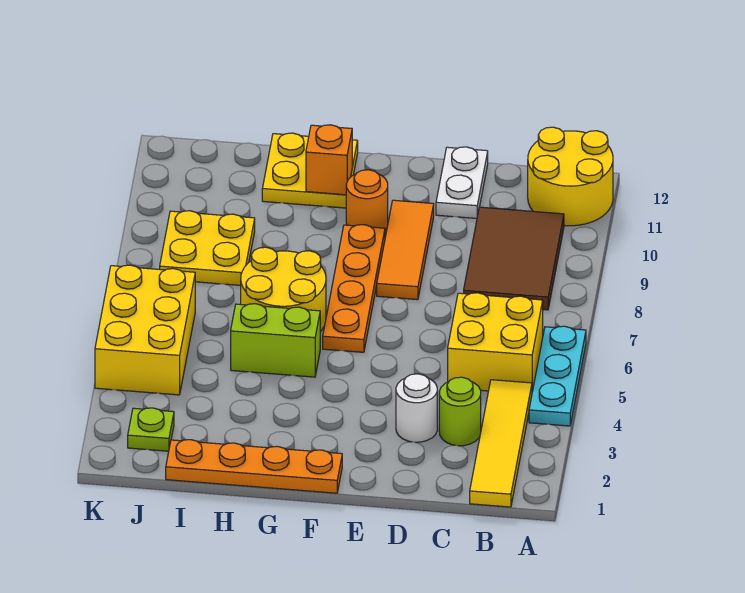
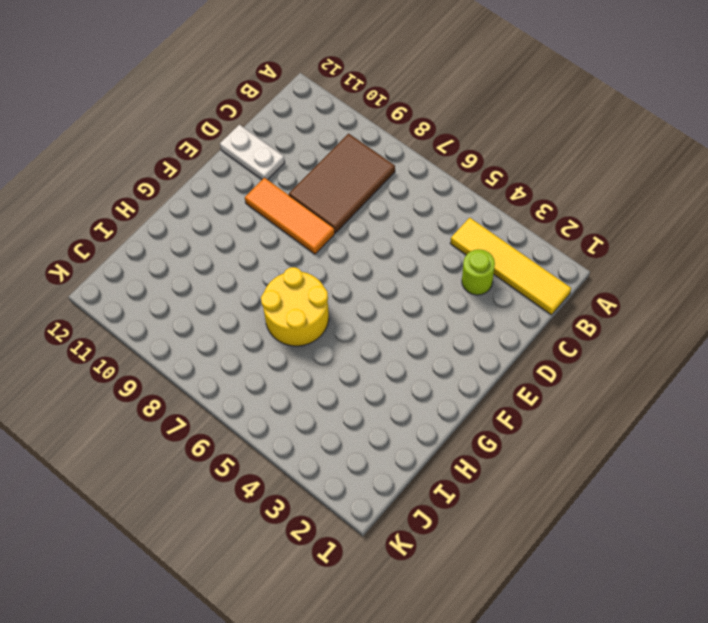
brown tile B8:D9 level 1 -> brown tile B8:C10 level 1
none -> cyan plate A4:A6 level 1
none -> yellow round brick A11:B12 level 1
none -> yellow brick B5:C6 level 1

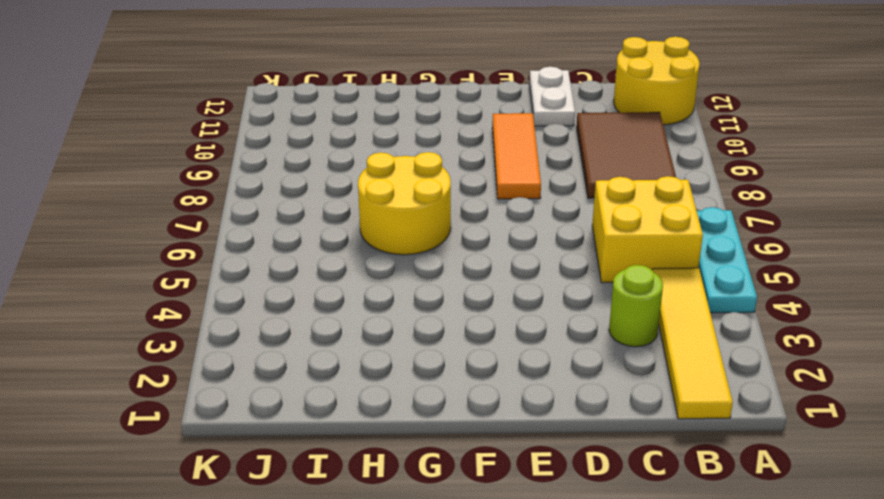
none -> white round brick D3 level 1
none -> orange plate F1:I1 level 1
none -> orange plate F6:F9 level 1

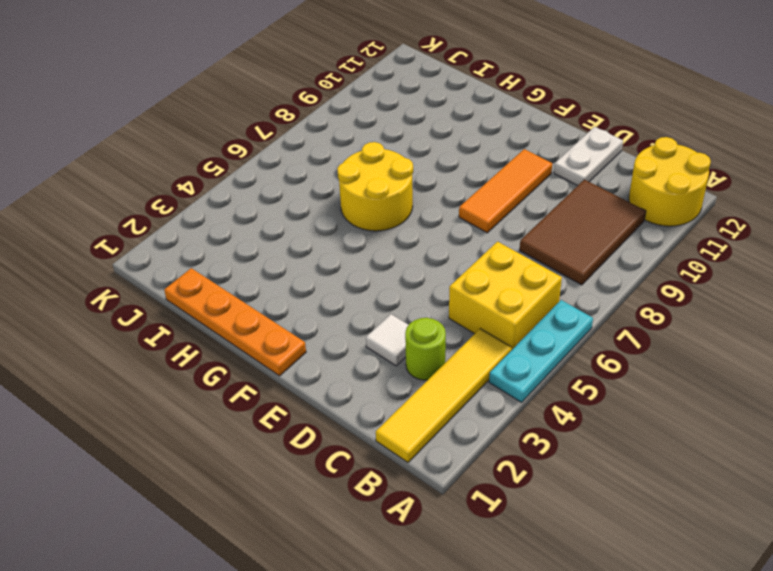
white tile D3 level 1 -> white round brick D3 level 1
none -> orange plate F6:F9 level 1
none -> orange round brick F10 level 1
none -> lime brick G5:H5 level 1

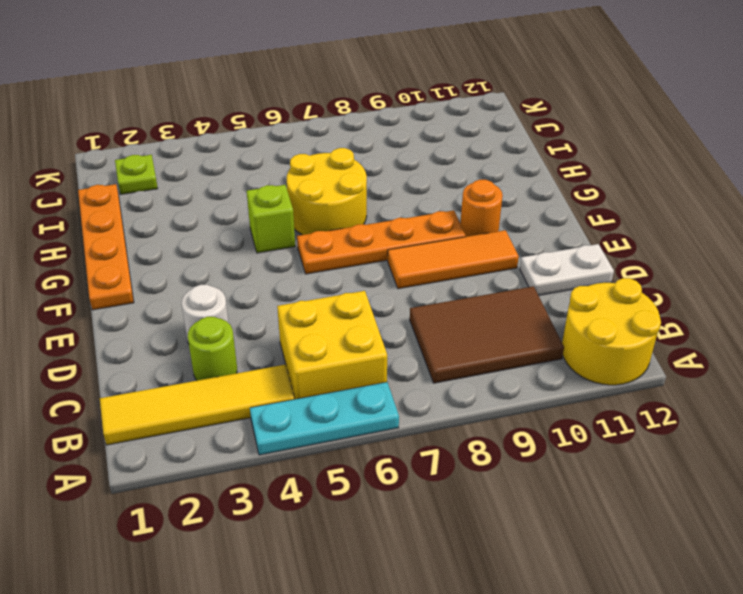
lime brick G5 level 1 -> lime brick G5:H5 level 1
none -> yellow plate G11:H12 level 1
none -> yellow plate I8:J9 level 1
none -> yellow brick J4:K6 level 1

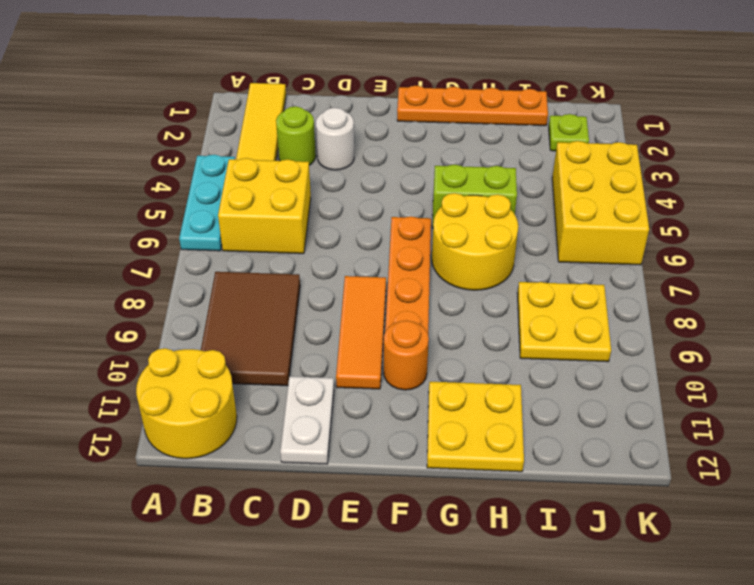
none -> orange brick G11 level 2

